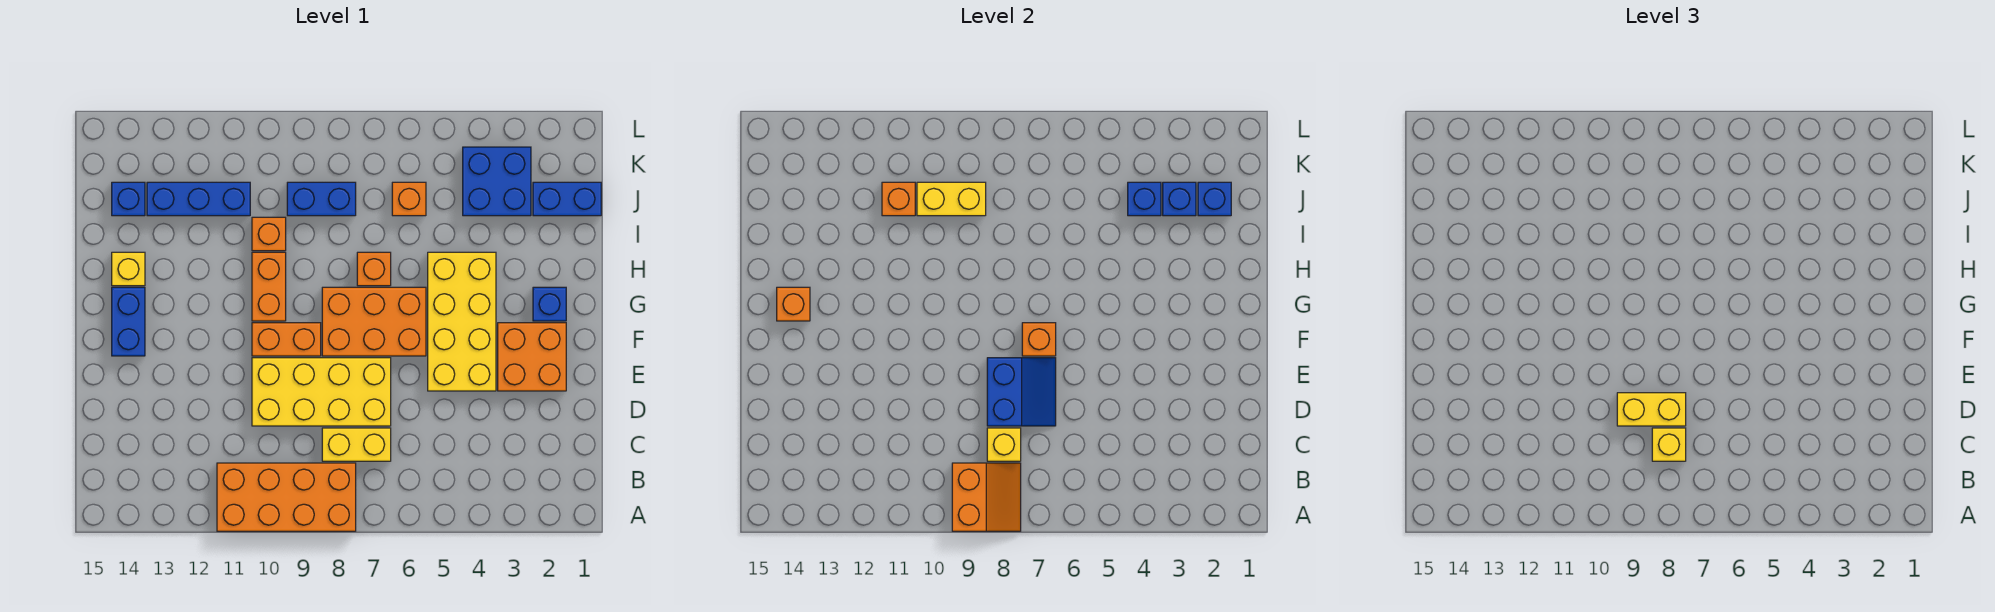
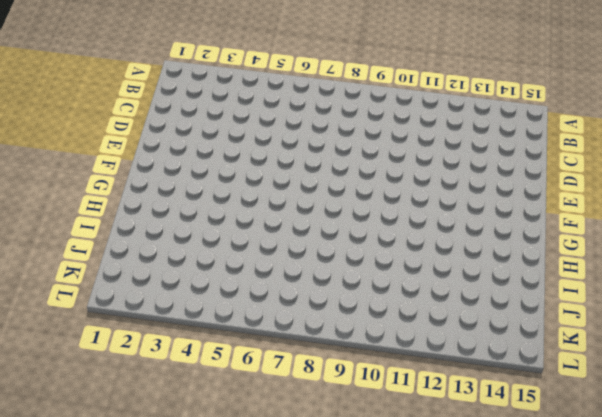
none -> orange brick A8:B11 level 1
none -> yellow brick C7:C8 level 1
none -> yellow brick D7:E10 level 1
none -> orange brick E2:F3 level 1

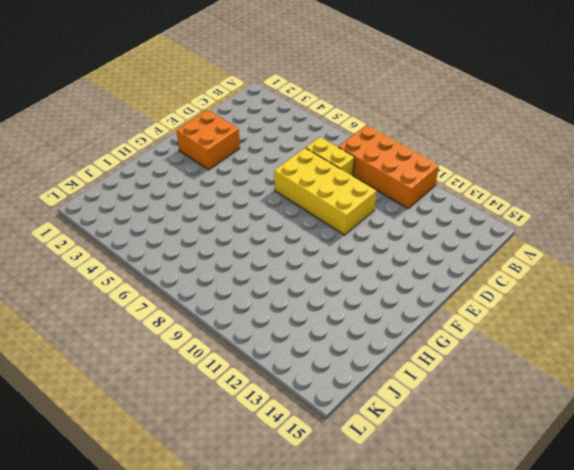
none -> yellow brick E4:H5 level 1
none -> orange brick F6:G8 level 1
none -> orange brick F9:F10 level 1
none -> blue brick F14:G14 level 1

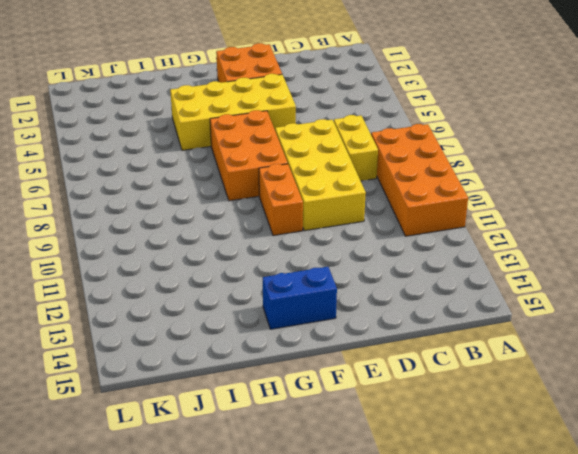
none -> blue brick G2 level 1
none -> orange brick G10:H10 level 1
none -> orange brick H7 level 1
none -> yellow brick H14 level 1

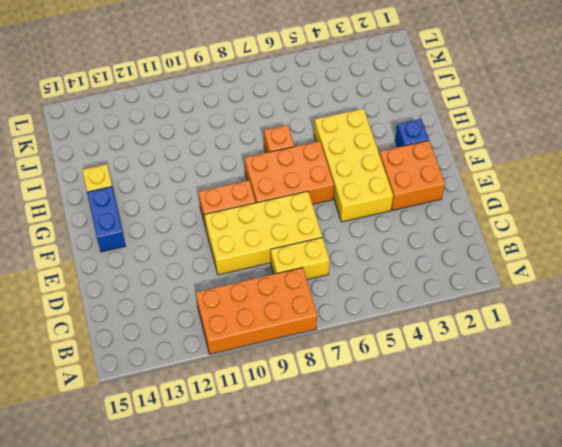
none -> orange brick G10:H10 level 1
none -> orange brick I10 level 1
none -> blue brick J1:J2 level 1
none -> blue brick J3:K4 level 1

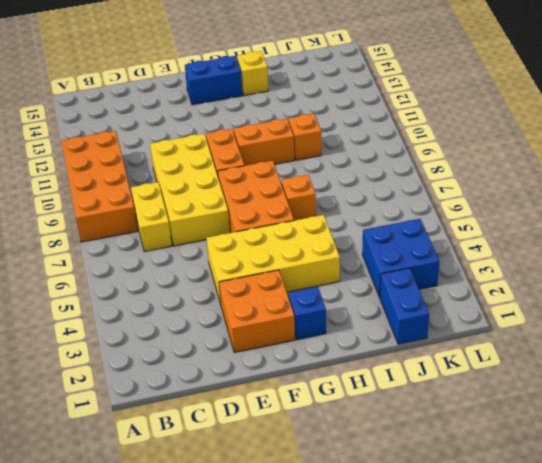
none -> orange brick J6 level 1
none -> blue brick J8:J9 level 1
none -> blue brick J11:J13 level 1
none -> blue brick J14 level 1

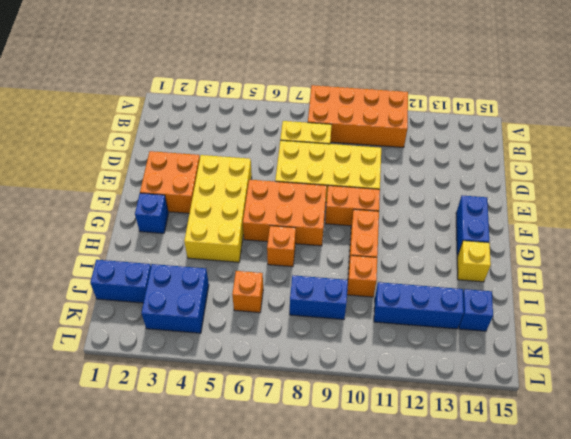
none -> orange slope A8:B9 level 2 top 9
none -> yellow brick C8 level 2
none -> blue slope D7:E8 level 2 top 8
none -> orange brick F7 level 2

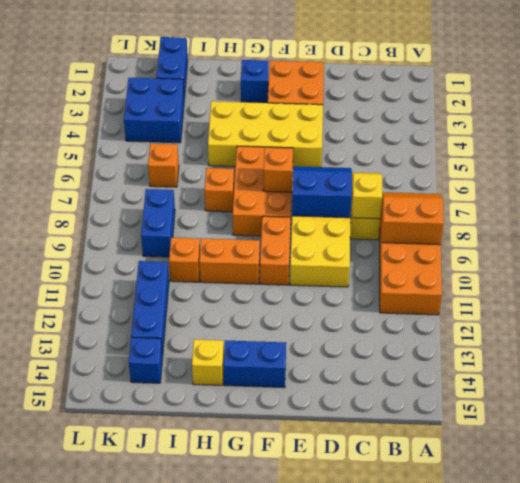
none -> orange brick G14 level 2
none -> blue brick J2 level 2
none -> blue brick J3 level 2
none -> blue brick J4 level 2

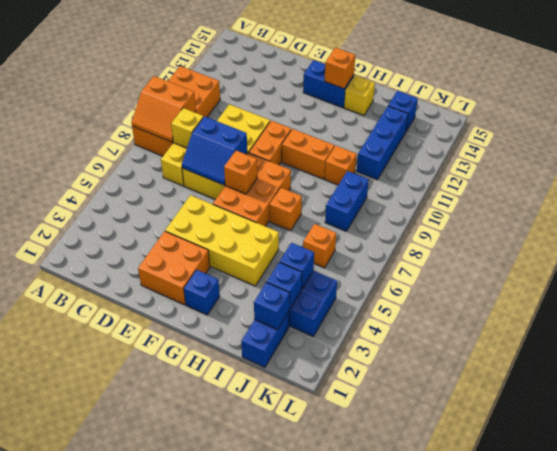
none -> yellow brick J9:J10 level 2
none -> orange brick J11 level 2
none -> yellow brick C8 level 3
none -> yellow brick D8:D9 level 3

